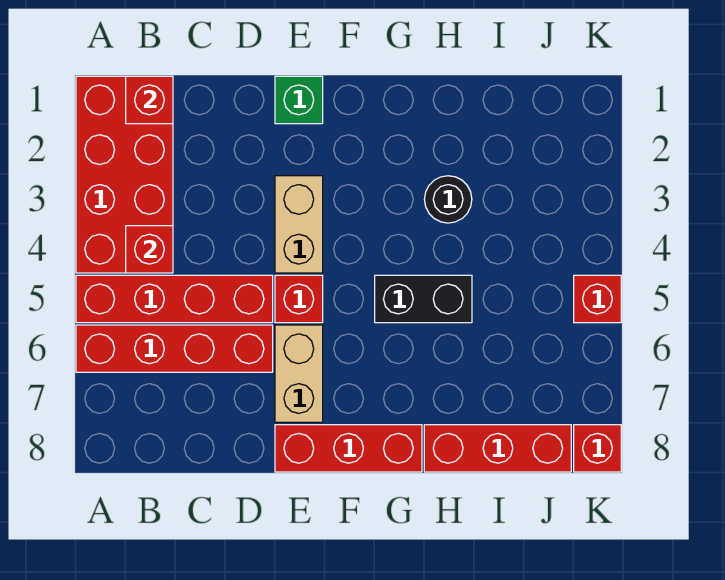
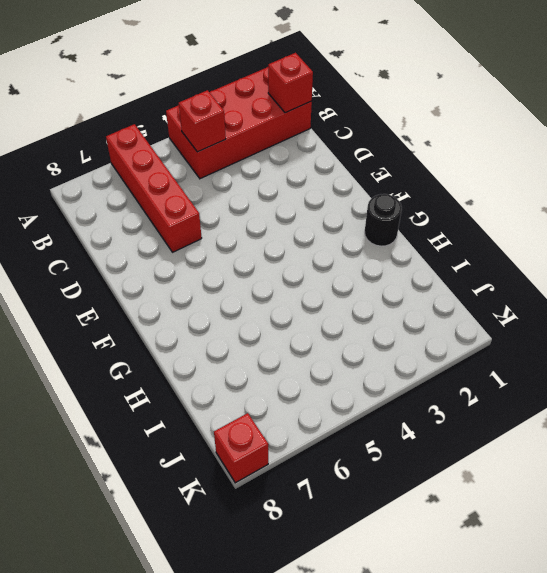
black round brick G1 level 1 -> black round brick H3 level 1
none -> red brick A5:D5 level 1
none -> green brick E1 level 1
none -> tan brick E3:E4 level 1

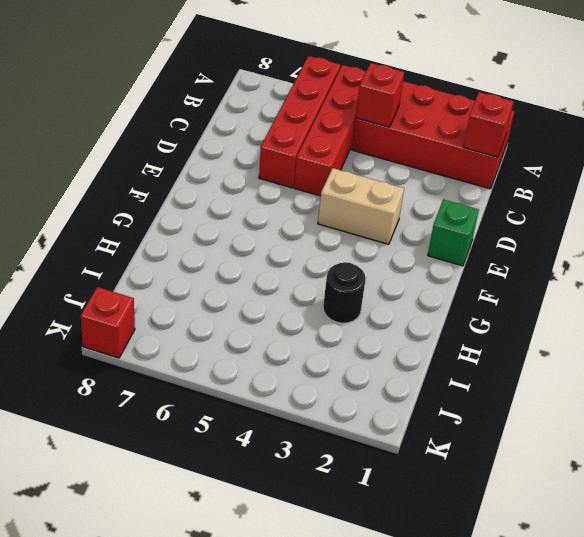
none -> red brick E5 level 1
none -> tan brick E6:E7 level 1
none -> red brick E8:G8 level 1

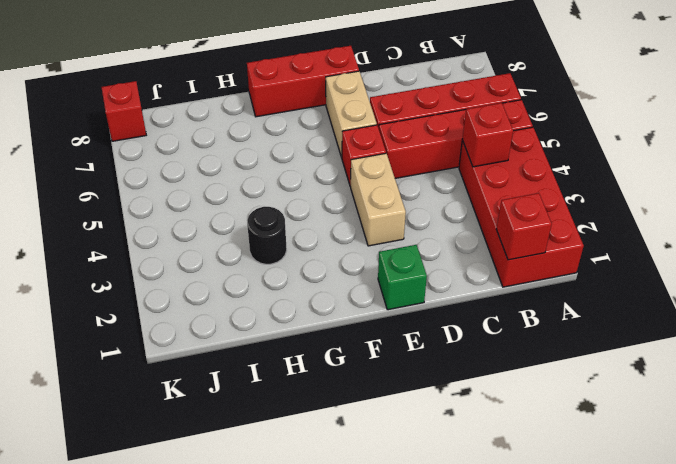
none -> black brick G5:H5 level 1
none -> red brick H8:J8 level 1
none -> red brick K5 level 1

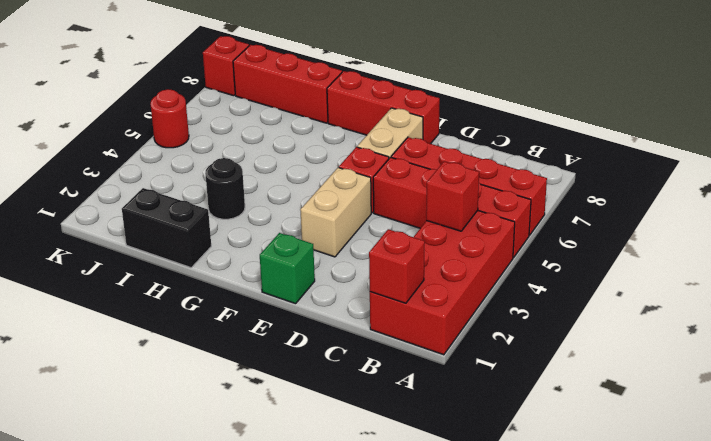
black brick H1:I1 level 1 -> black brick G5:H5 level 1
red round brick K5 level 1 -> red brick K5 level 1

